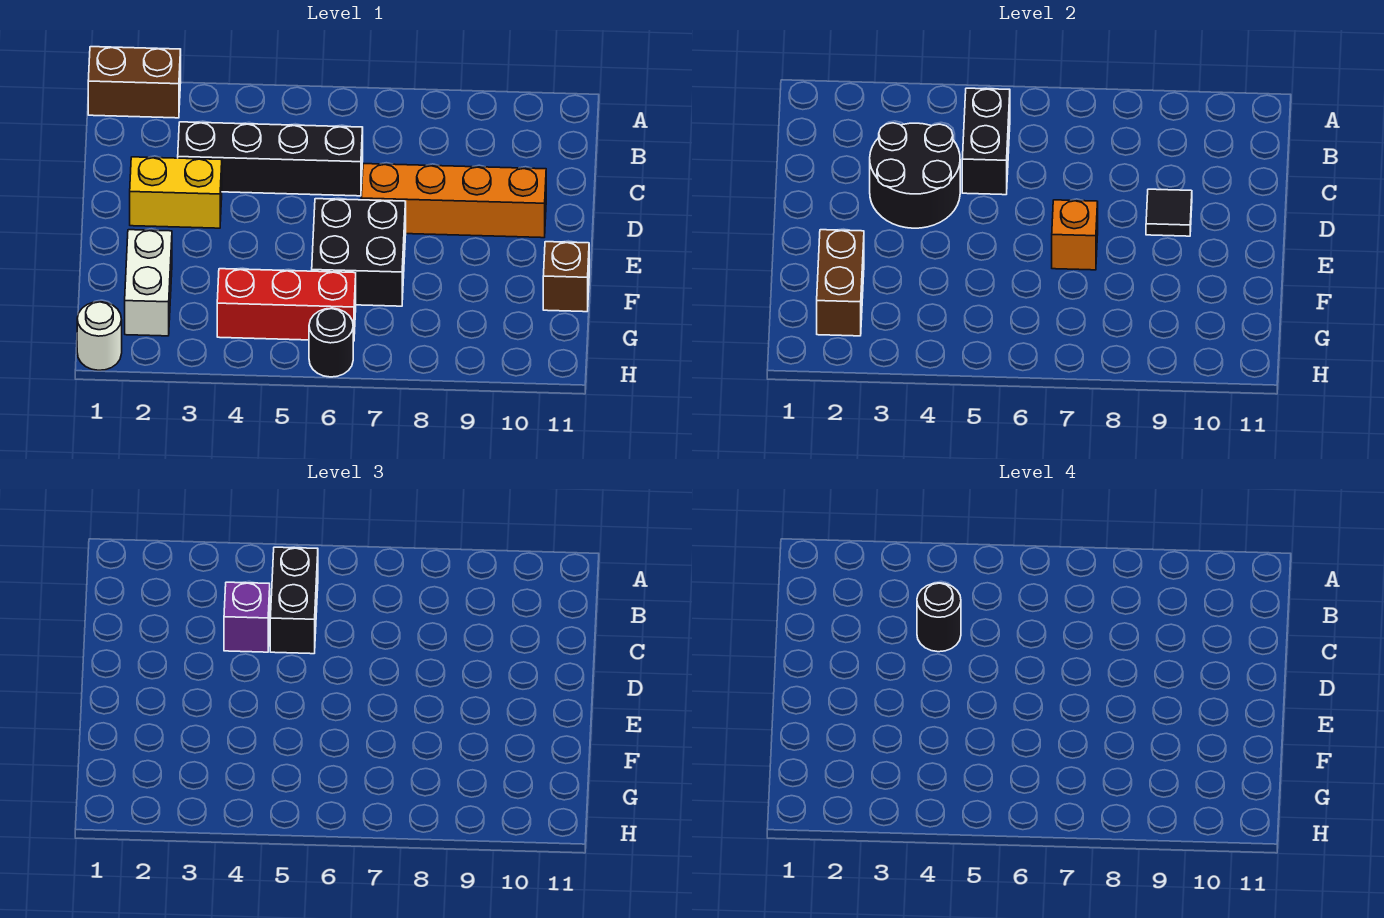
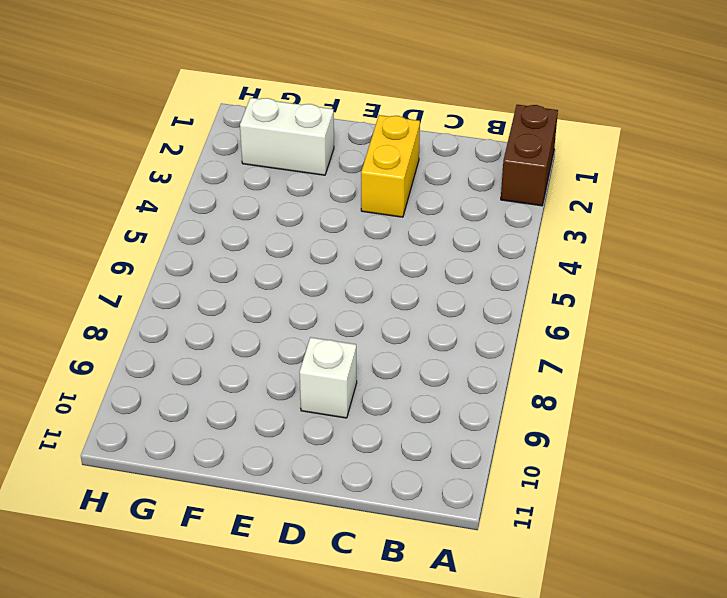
white brick D9 level 1 -> orange brick D7:D10 level 1
none -> black brick C3:C6 level 1
none -> black brick E6:F7 level 1
none -> brown brick F11 level 1

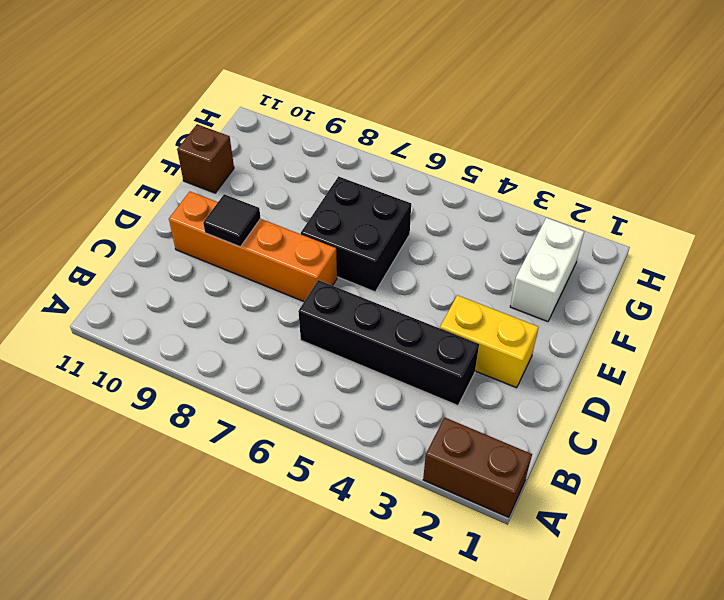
none -> red brick G4:G6 level 1
none -> white round brick H1 level 1
none -> black round brick H6 level 1

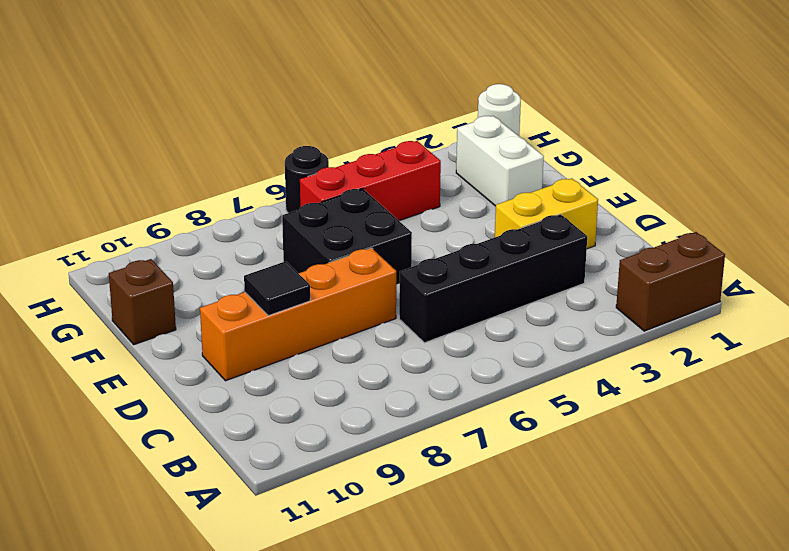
none -> black brick B5:C5 level 2
none -> black round brick C3:D4 level 2
none -> orange brick E7 level 2

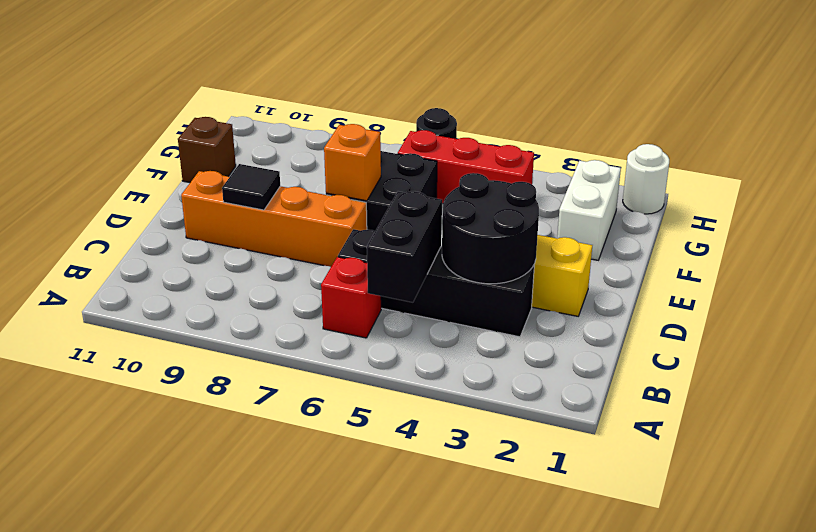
red brick B6 level 1 -> none
none -> brown brick A1:A2 level 1
none -> brown brick F2:G2 level 2
none -> black brick B5:C5 level 3

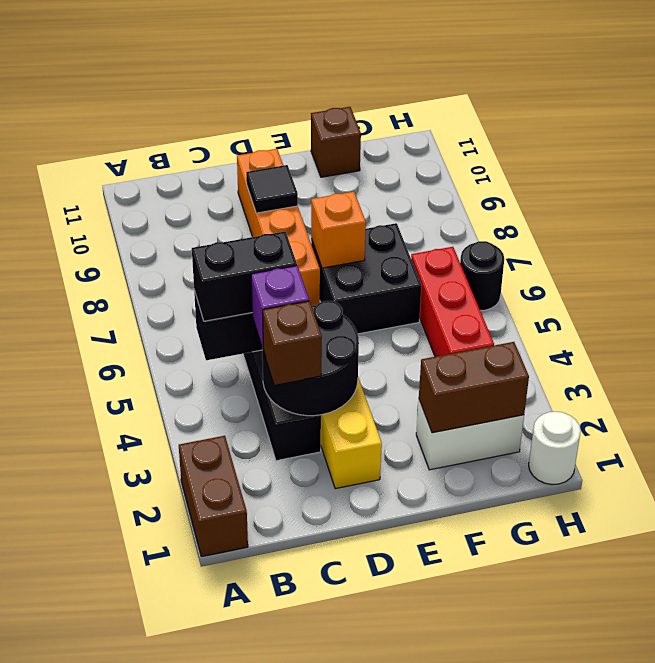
brown brick C3 level 3 -> none
none -> black round brick C4 level 4

